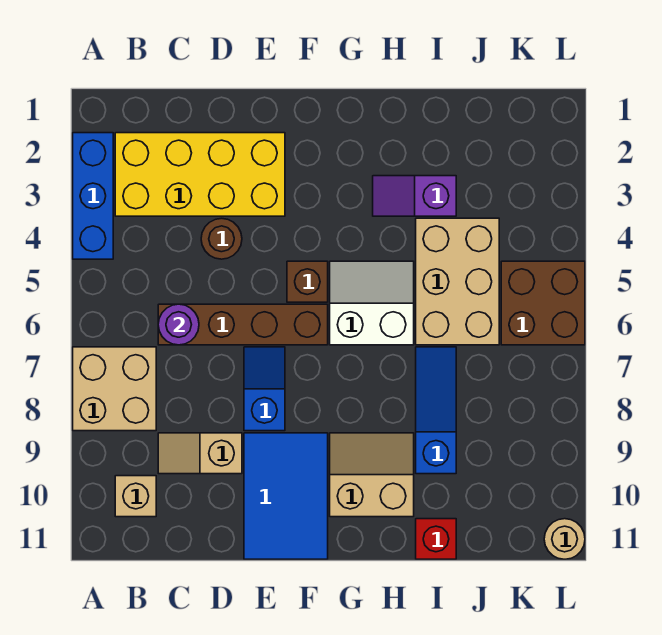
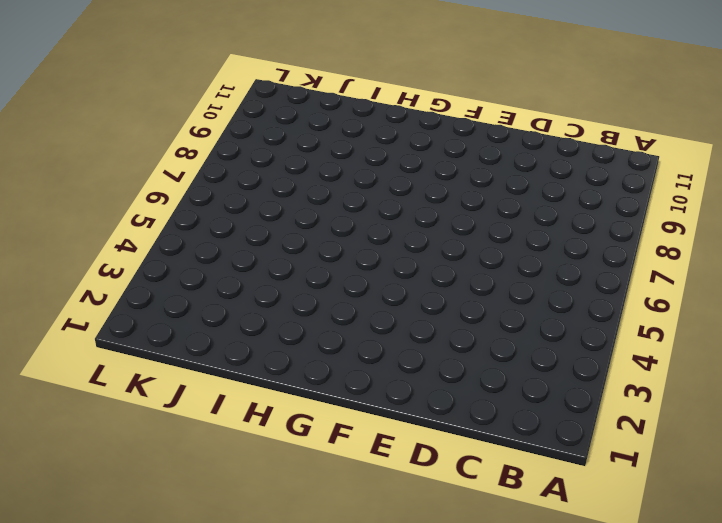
none -> blue brick A2:A4 level 1
none -> tan brick A7:B8 level 1
none -> yellow brick B2:E3 level 1

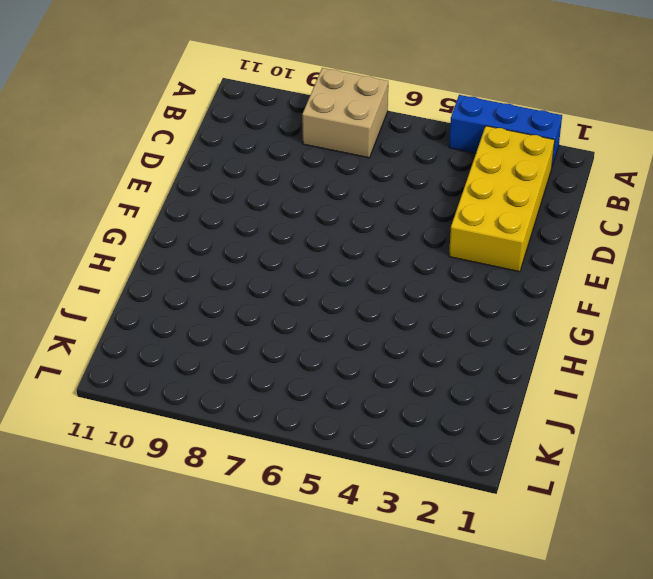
none -> tan brick B10 level 1
none -> brown brick C6:F6 level 1
none -> tan slope C9:D9 level 1 top D

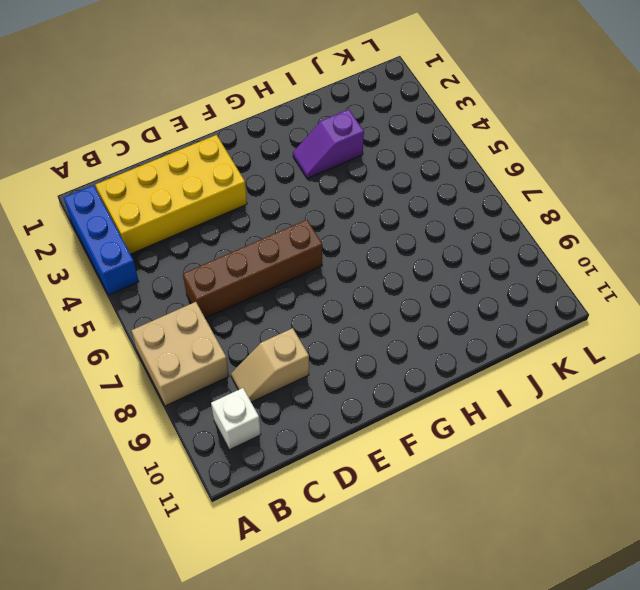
white brick B10 level 1 -> tan brick B10 level 1
none -> brown round brick D4 level 1
none -> blue slope E7:E8 level 1 top 8
none -> blue tile E9:F11 level 1

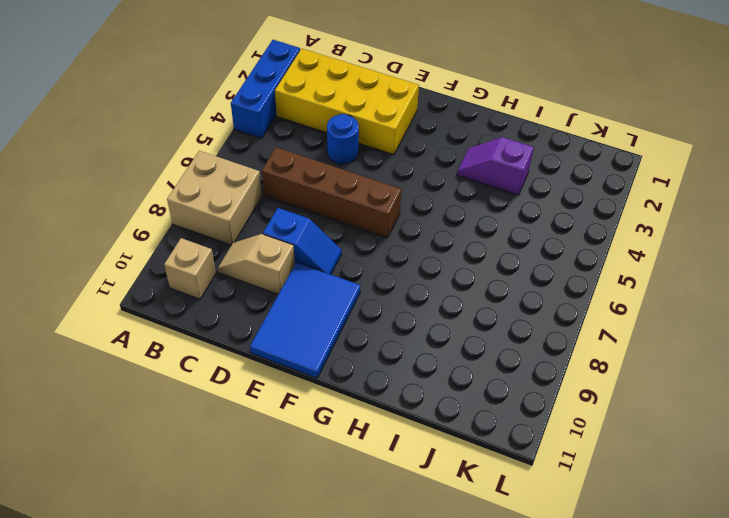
blue round brick D4 level 1 -> brown round brick D4 level 1
blue slope D8:E8 level 1 top D -> blue slope E7:E8 level 1 top 8
none -> brown brick F5 level 1
none -> white slope G5:H6 level 1 top 6
none -> tan slope G9:H10 level 1 top 10

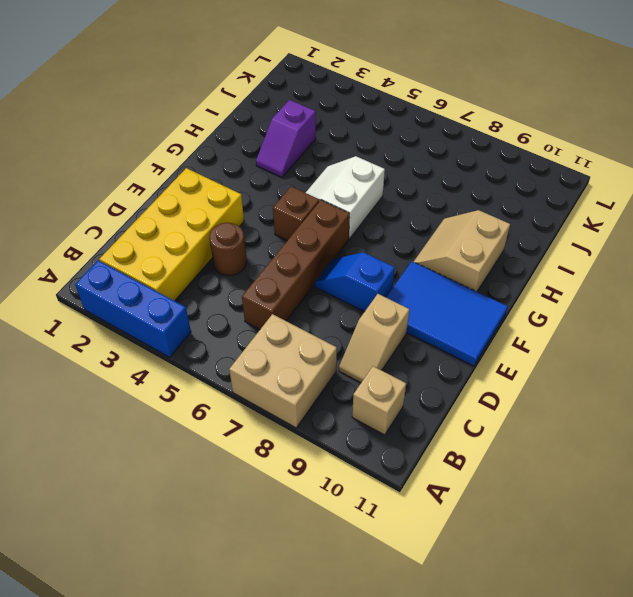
none -> tan brick I4:J6 level 1
none -> blue slope I7:I9 level 1 top 9
none -> red brick I11 level 1

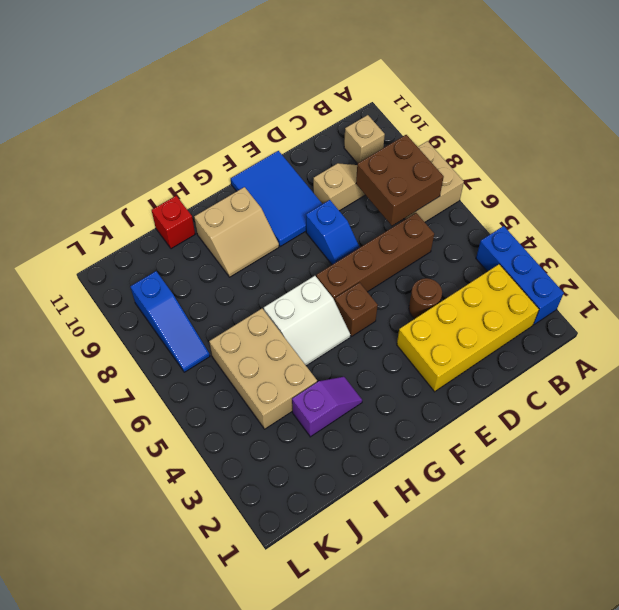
brown brick B7:C8 level 2 -> brown brick K5:L6 level 1
blue slope K7:K9 level 1 top 9 -> blue slope I7:I9 level 1 top 9
none -> tan round brick L11 level 1
none -> purple round brick C6 level 2

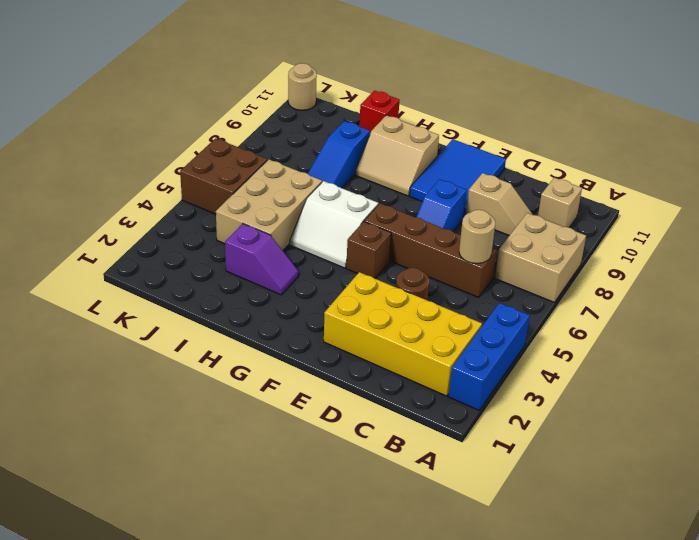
tan round brick C6 level 2 -> purple round brick C6 level 2

